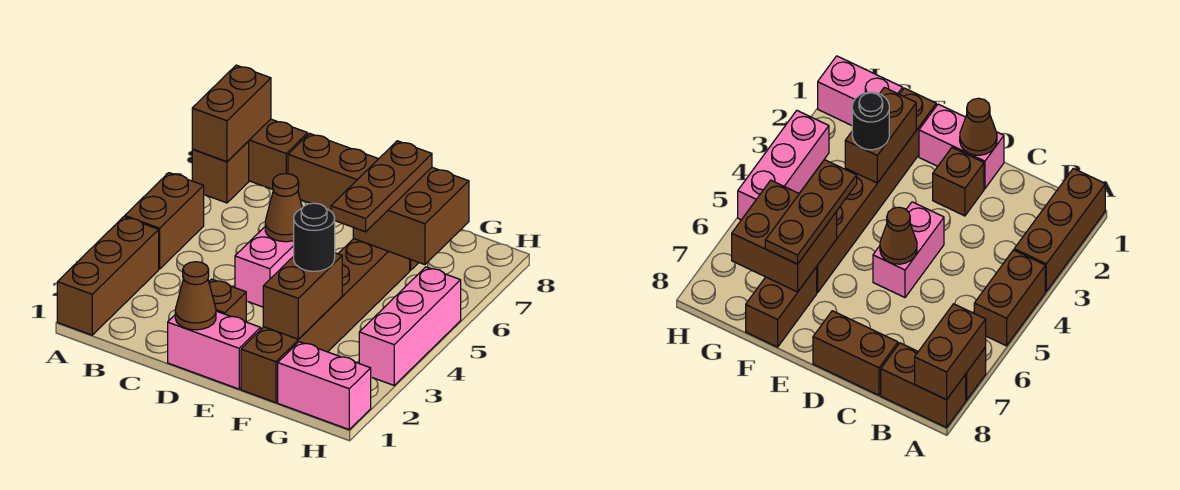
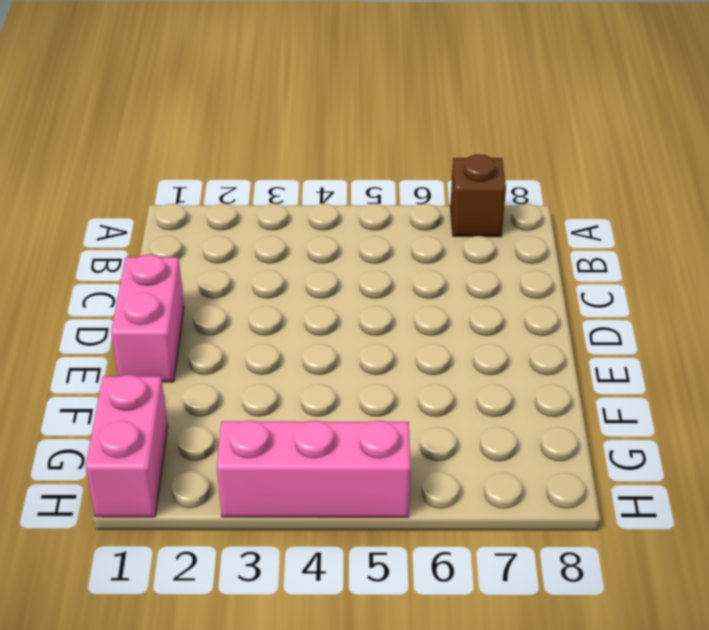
none -> brown brick A1:A3 level 1
none -> brown brick A4:A5 level 1
none -> brown brick A8:B8 level 1

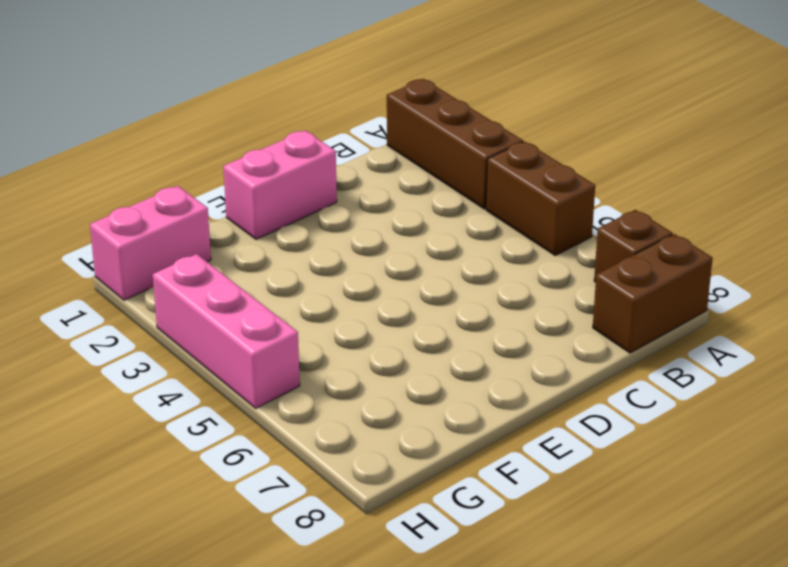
none -> brown brick C8:D8 level 1
none -> brown brick D2 level 1
none -> pink brick D4:D5 level 1

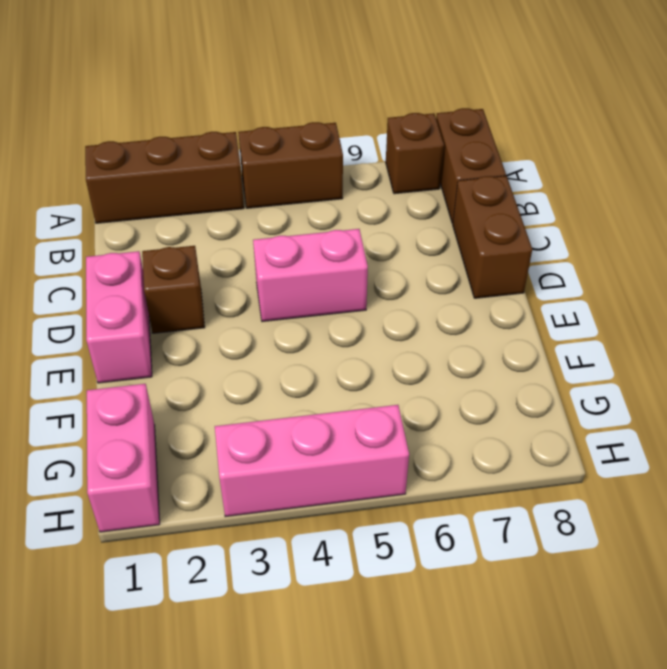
none -> brown brick F1:F6 level 1
none -> brown brick F7:F8 level 1
none -> brown brick A7:A8 level 2

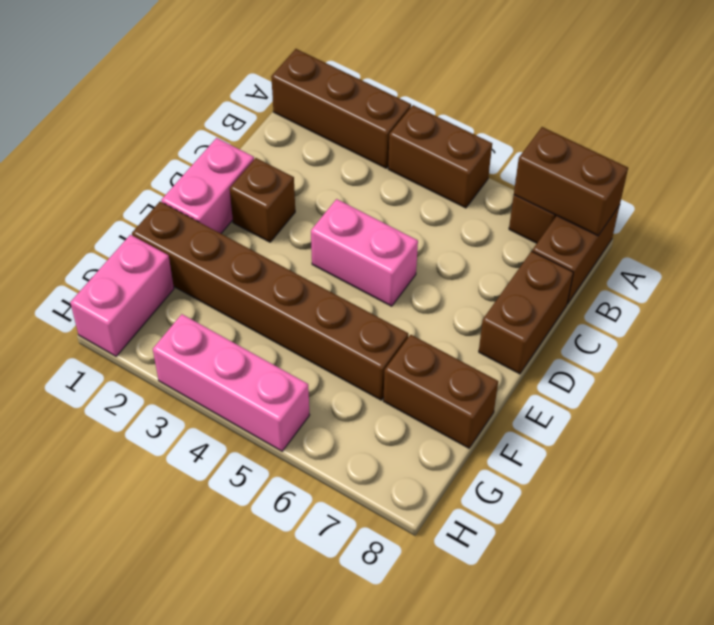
none -> brown cone D1 level 2
none -> brown cone D5 level 2
none -> brown brick F2:F3 level 2

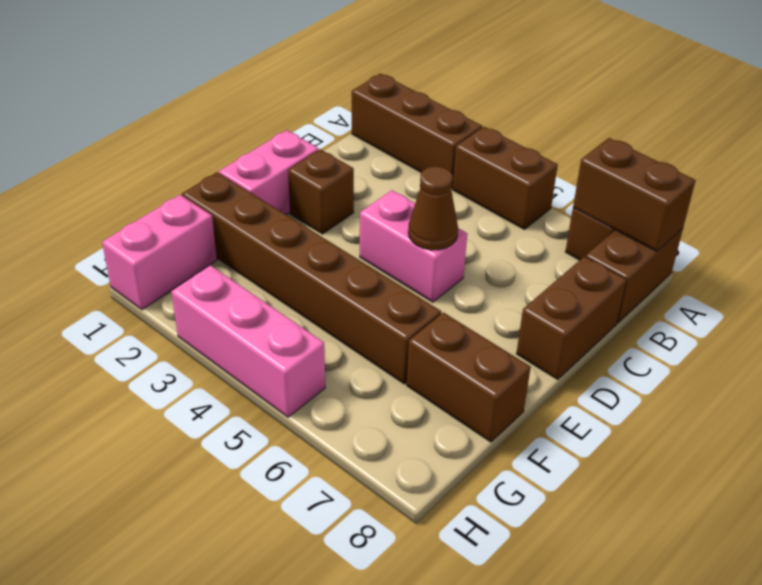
none -> brown cone D1 level 2
none -> brown brick F2:F3 level 2
none -> brown brick F6:G7 level 2

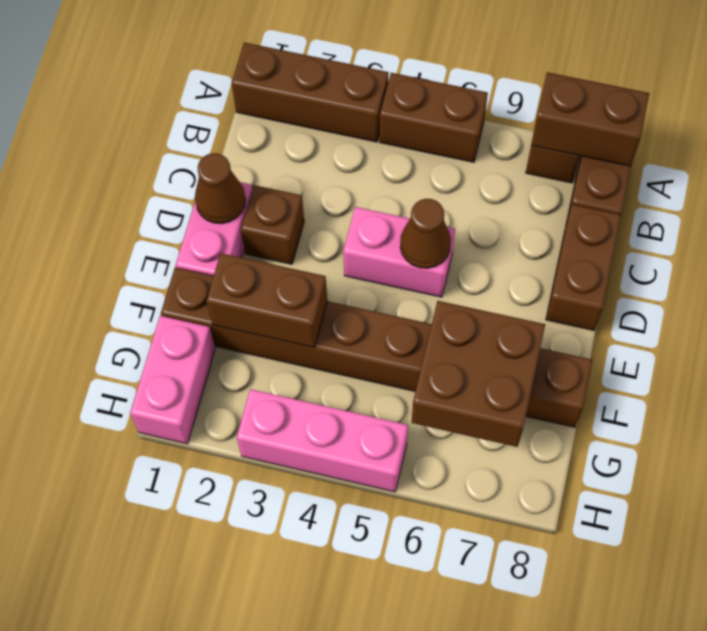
none -> black round brick F3 level 3
none -> brown plate F5:F7 level 3

